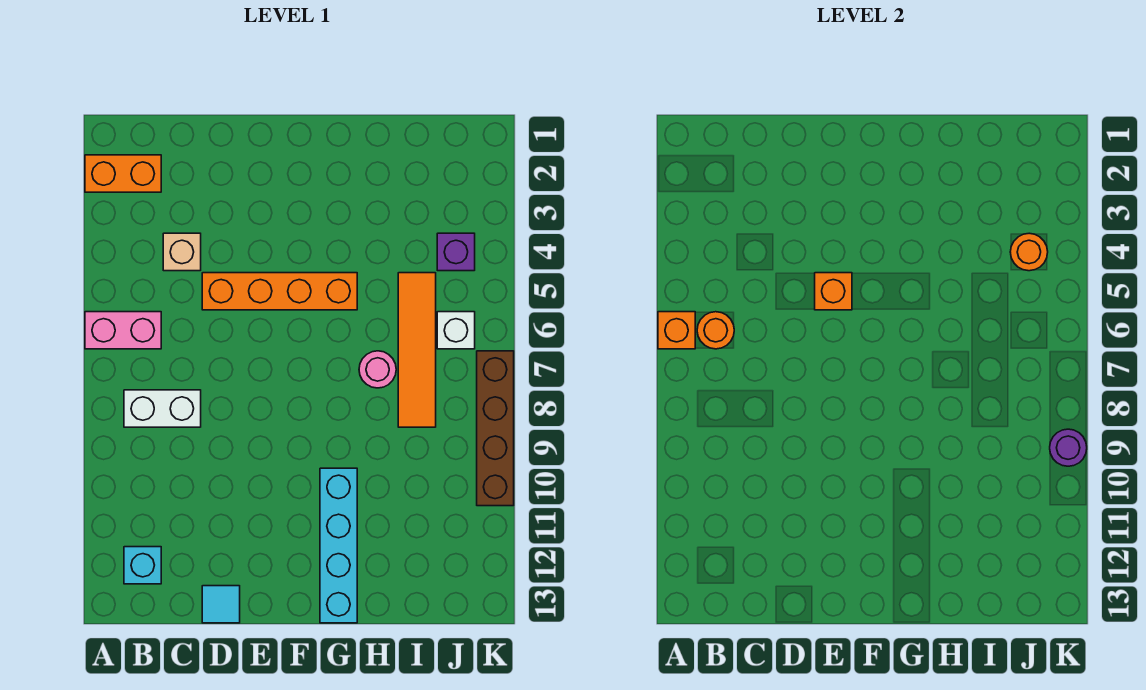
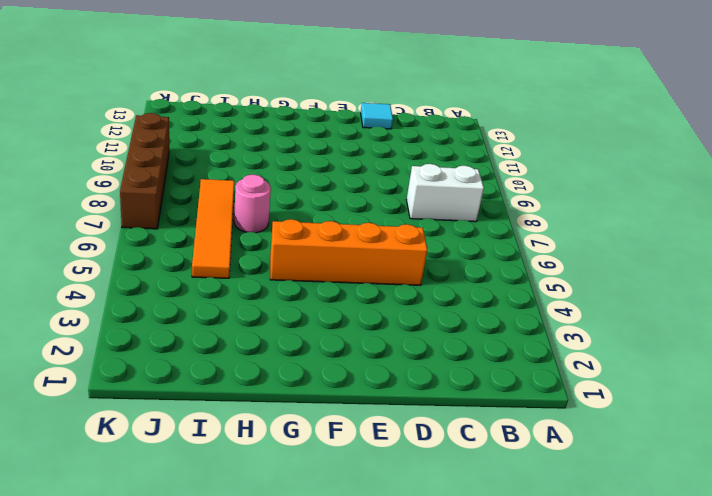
none -> orange brick A2:B2 level 1
none -> pink brick A6:B6 level 1
none -> cyan brick B12 level 1

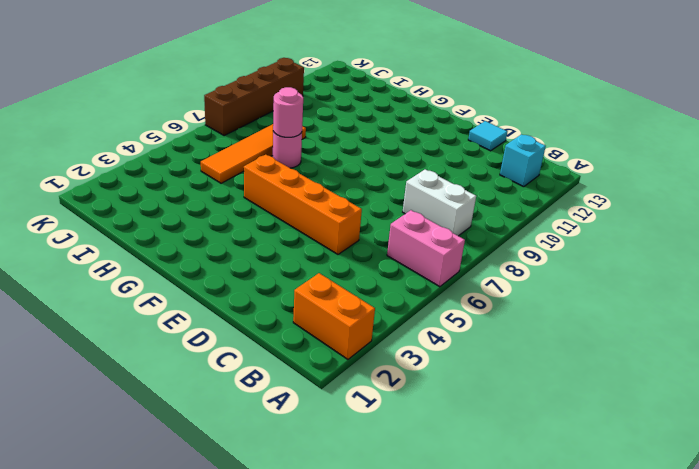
pink round brick H7 level 2 -> none
none -> tan brick C4 level 1
none -> cyan brick G10:G13 level 1
none -> purple brick J4 level 1

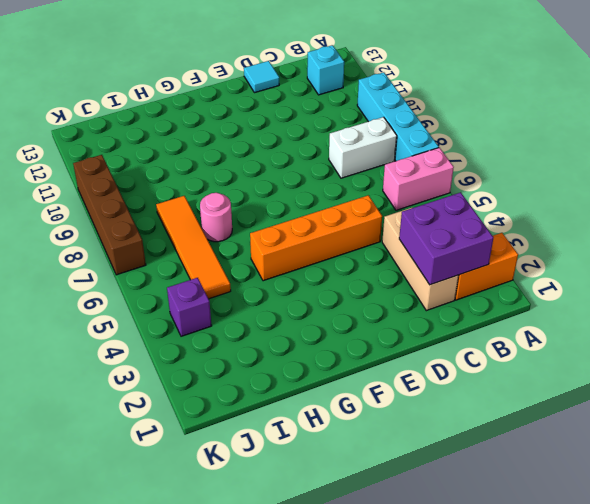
cyan brick A7:A10 level 1 -> cyan brick G10:G13 level 1
purple brick B2:C3 level 2 -> none
tan brick C2:C4 level 1 -> tan brick C4 level 1
none -> white brick J6 level 1
none -> orange brick A6 level 2
none -> orange round brick B6 level 2

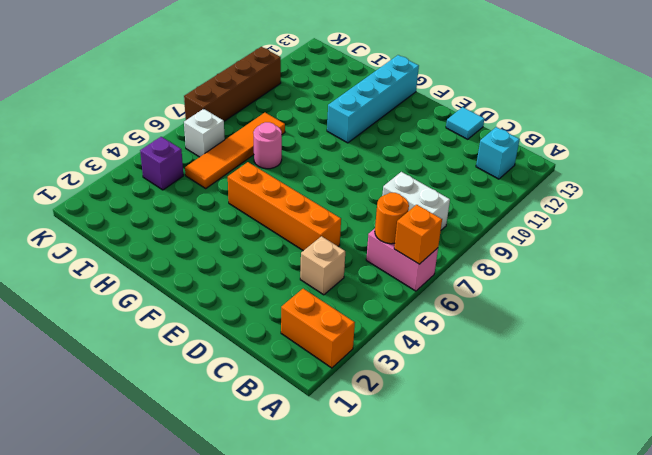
none -> orange brick E5 level 2
none -> orange round brick J4 level 2
none -> purple round brick K9 level 2

